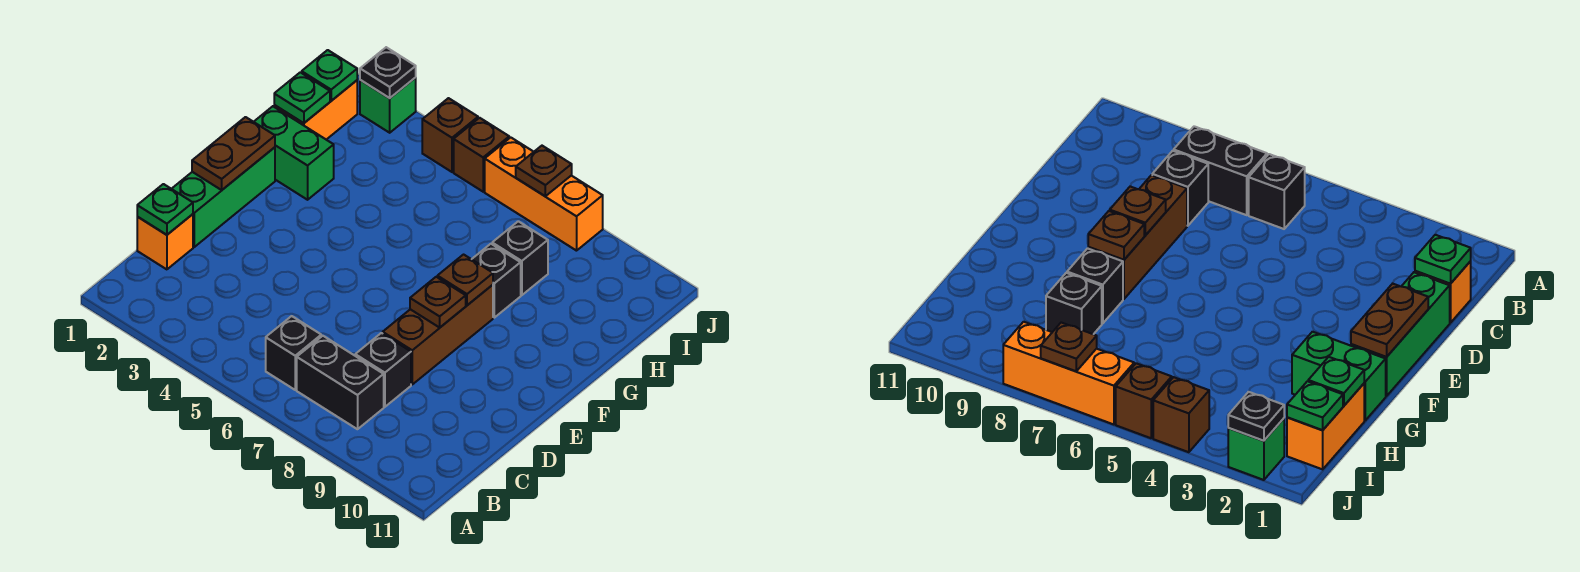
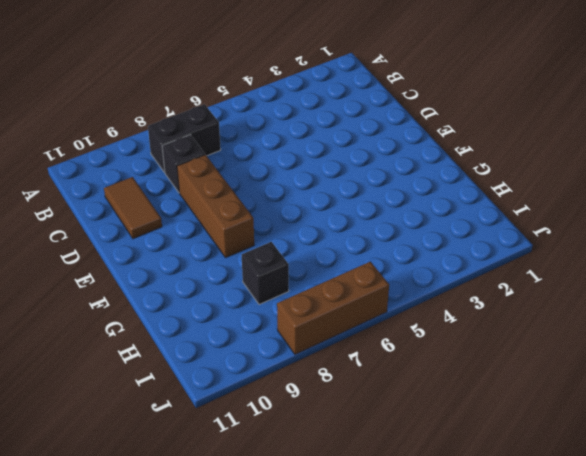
brown tile C10:D10 level 1 -> none
brown brick J6:J8 level 1 -> orange brick J6:J8 level 1
none -> black brick B6 level 1
none -> orange brick C1 level 1
none -> green brick D1:F1 level 1

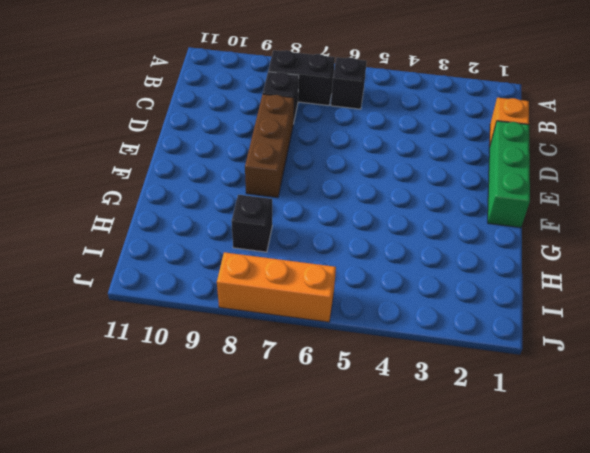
none -> green brick G1:G2 level 1
none -> black brick G8 level 1
none -> orange brick H1:I1 level 1

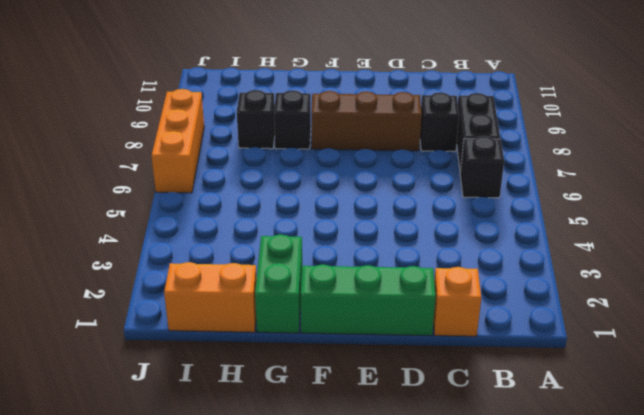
none -> green brick J2 level 1
none -> brown brick J4 level 1
none -> brown brick J5 level 1

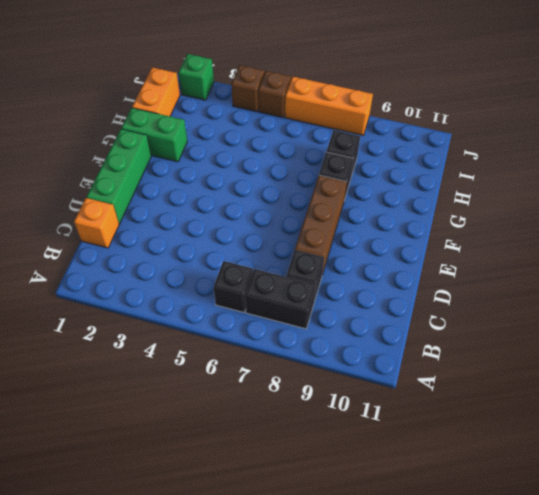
none -> green plate C1 level 2
none -> brown plate E1:F1 level 2
none -> brown plate E8 level 2

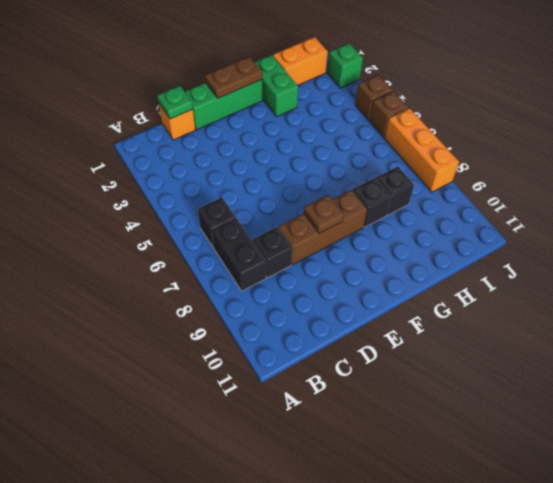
none -> brown plate F8 level 2
none -> green plate H1 level 2
none -> green plate I1 level 2

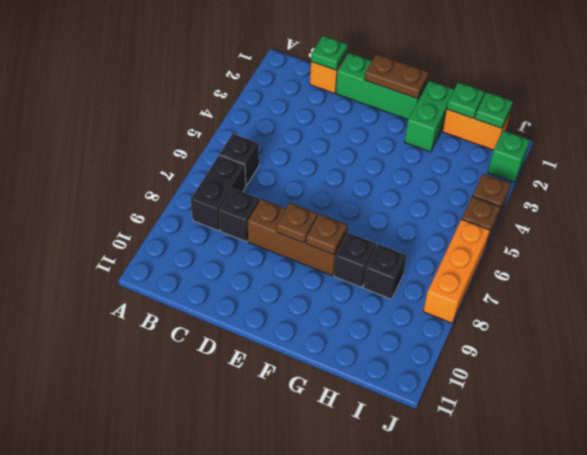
none -> black plate J2 level 2
none -> brown plate J7 level 2

